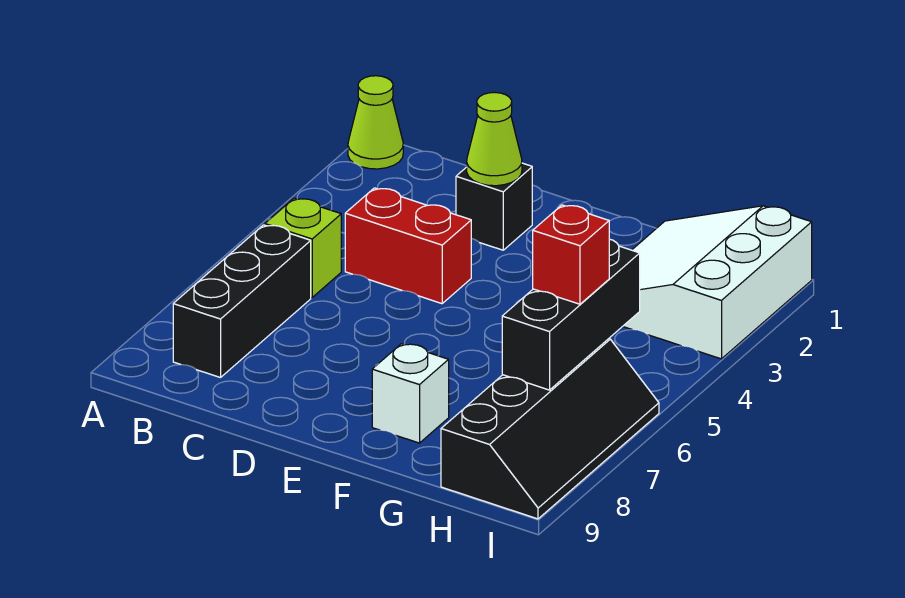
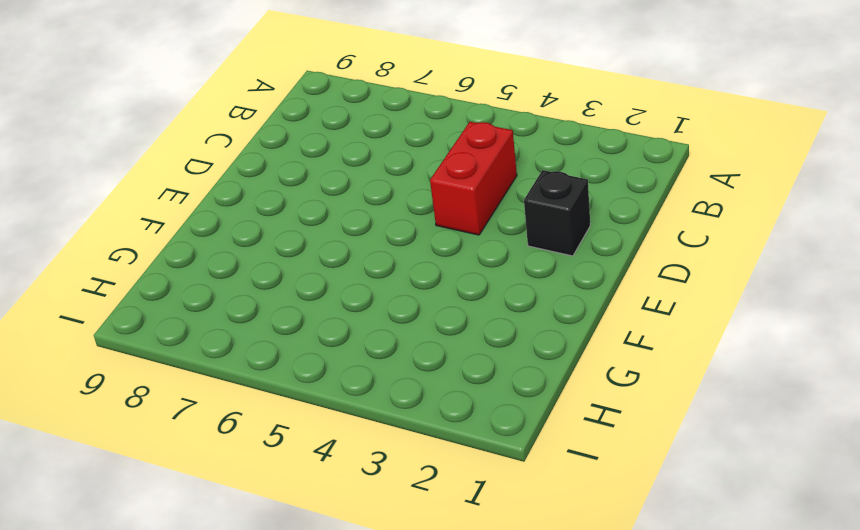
none -> lime cone A1 level 1
none -> lime brick B5 level 1

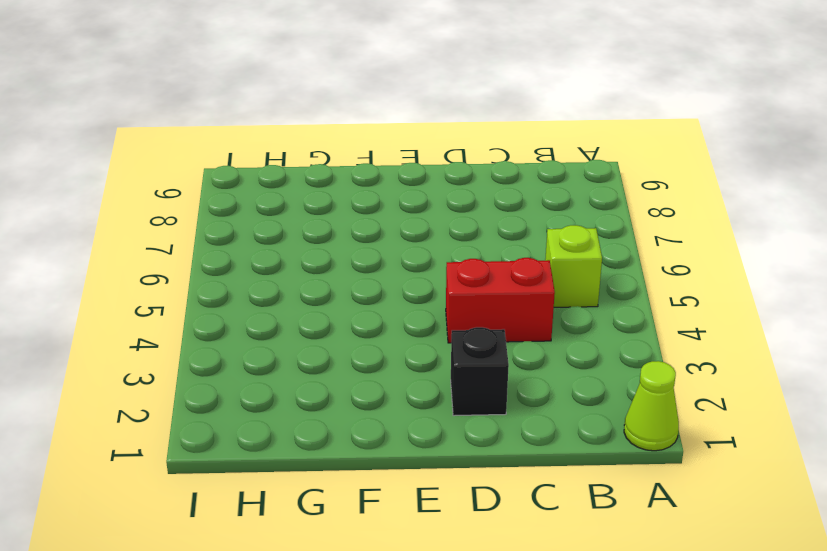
none -> black brick B6:B8 level 1
none -> white brick F8 level 1

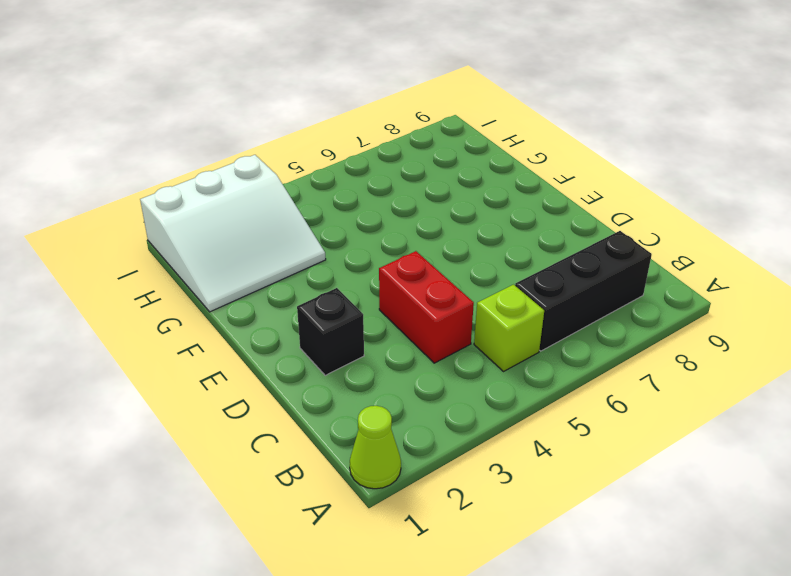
none -> white brick F8 level 1
none -> black slope H6:I9 level 1 top H

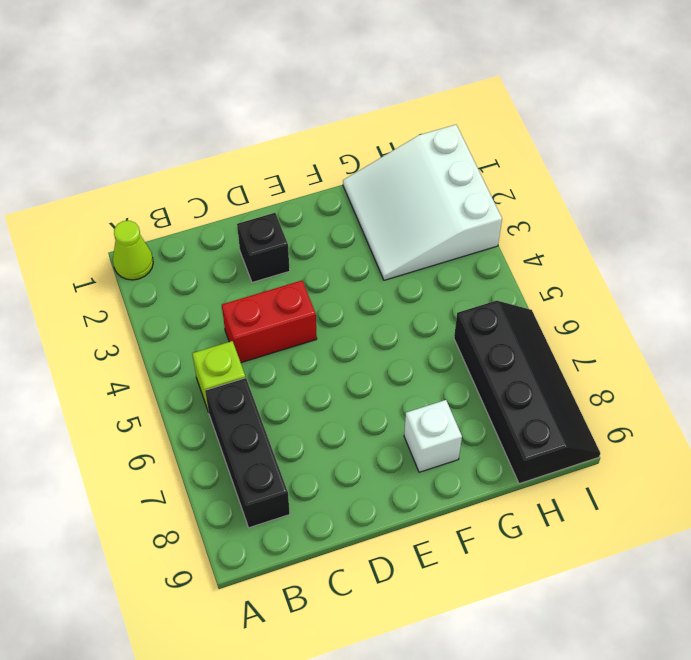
none -> lime cone D2 level 2
none -> black brick H5:H7 level 2

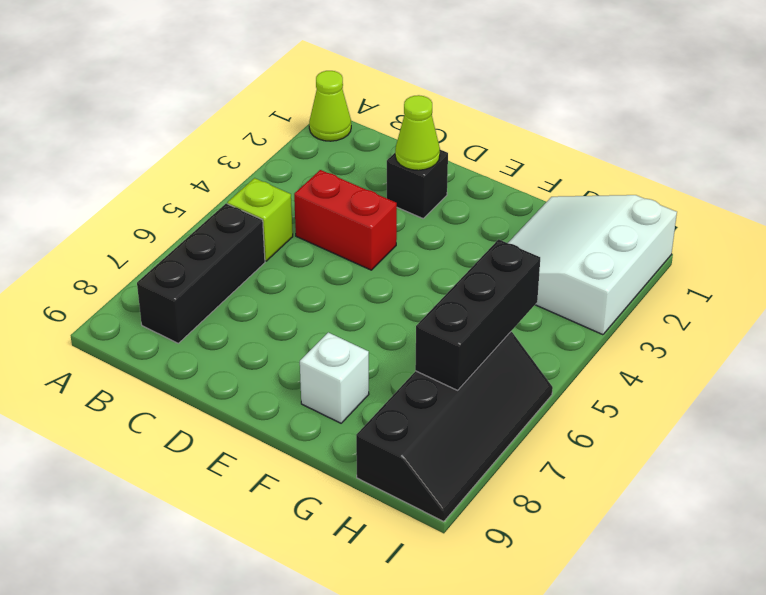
none -> red brick H6 level 3

